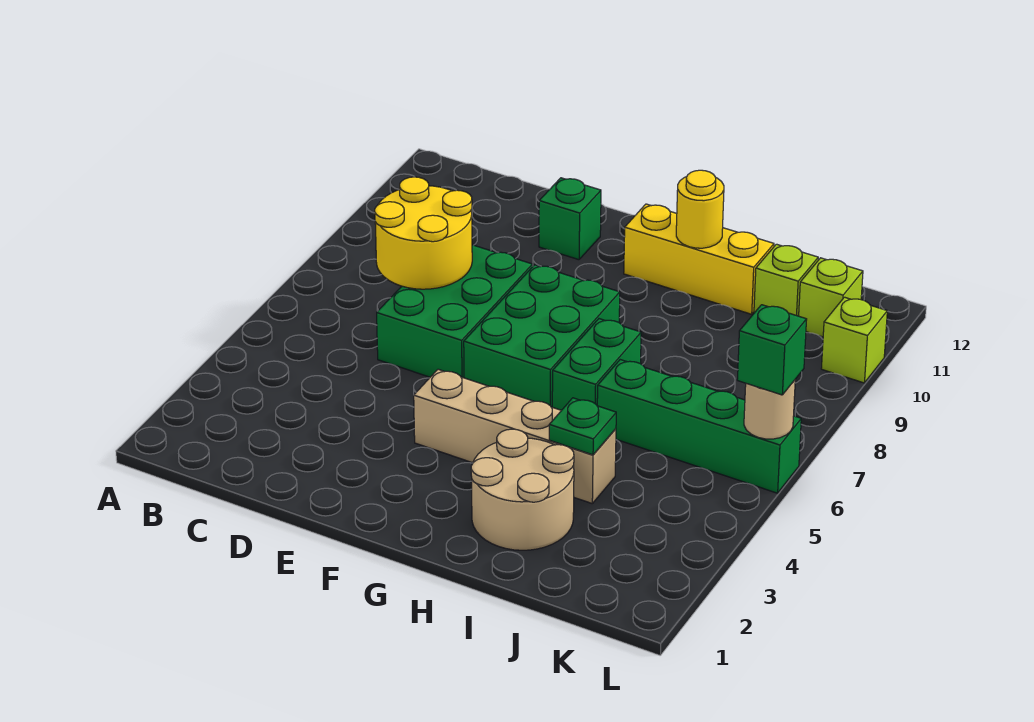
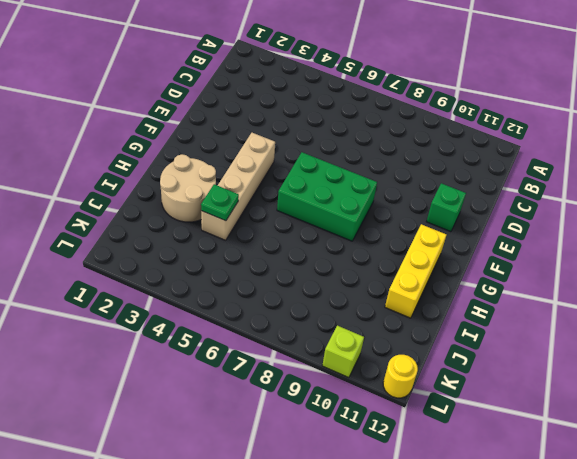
yellow round brick L12 level 1 -> yellow round brick H11 level 2
none -> green brick D6:E8 level 1
none -> green brick H6:H7 level 1
none -> green brick I6:L6 level 1

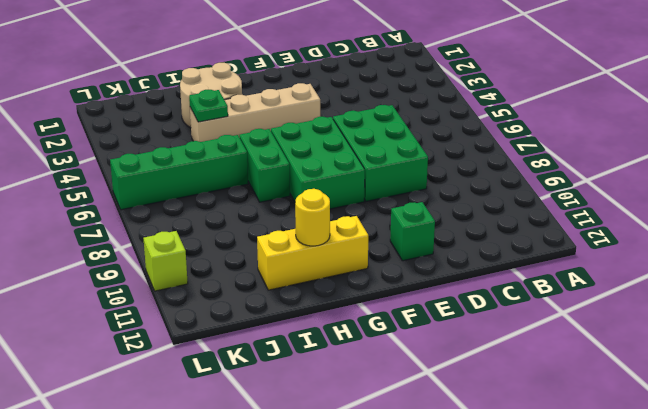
none -> lime brick J11 level 1
none -> lime brick K11 level 1
none -> yellow round brick C7:D8 level 2

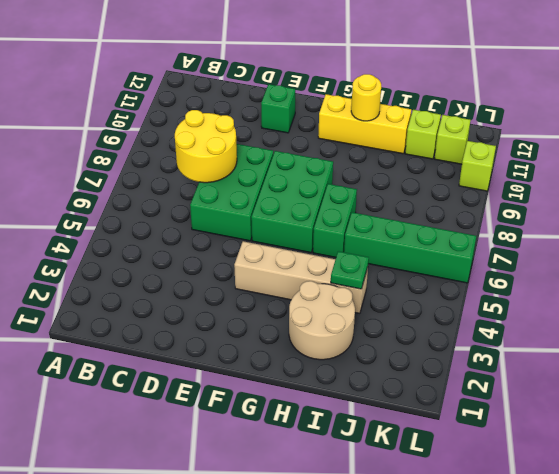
none -> tan round brick L6 level 2
none -> green brick L6 level 3

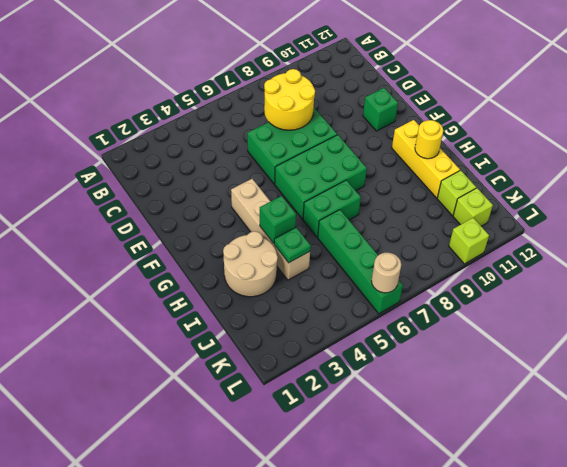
green brick H4 level 2 -> green brick L6 level 3

